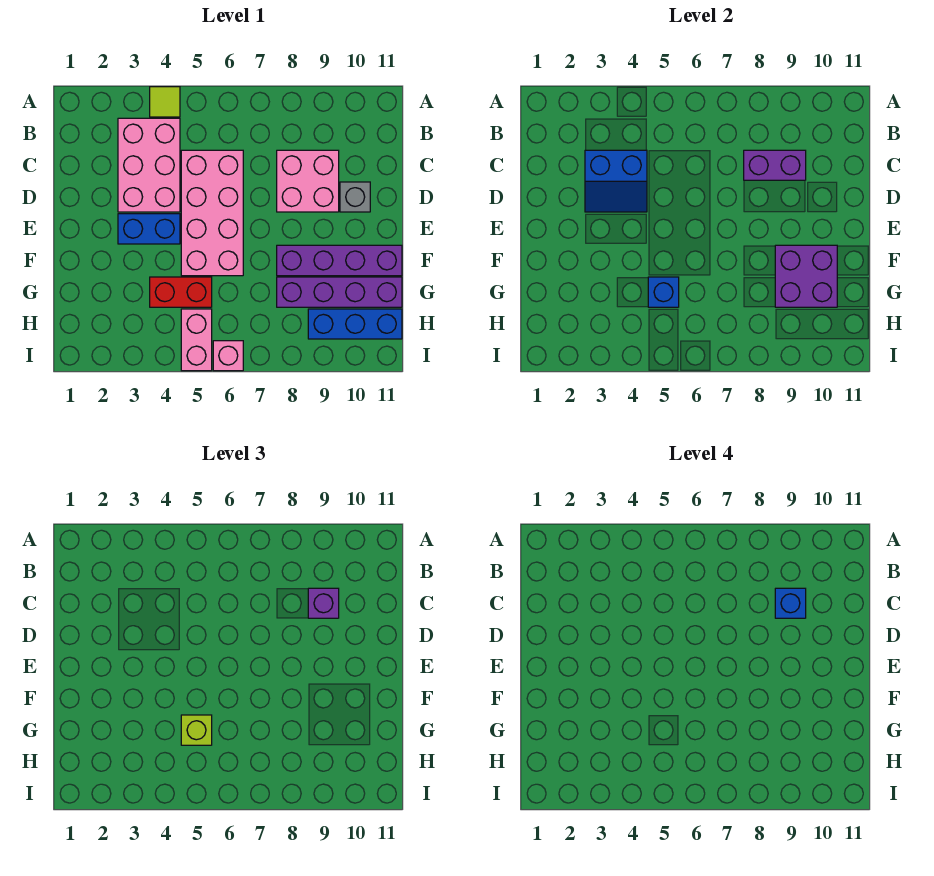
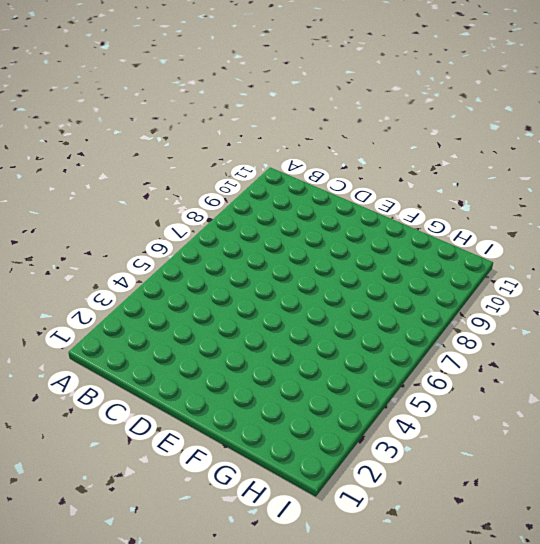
none -> lime tile A4 level 1
none -> pink brick B3:D4 level 1
none -> pink brick C5:F6 level 1

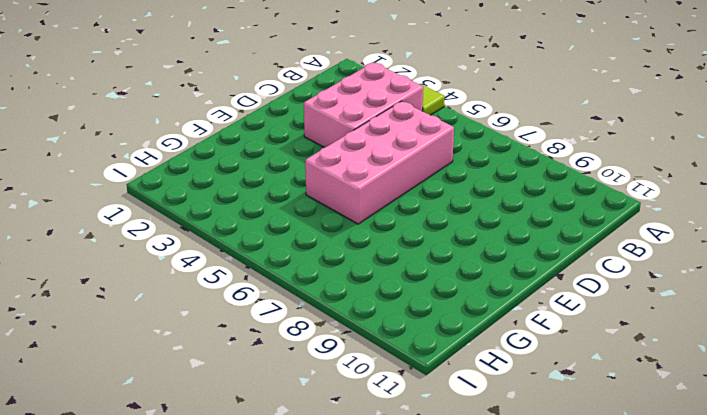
none -> pink brick C8:D9 level 1
none -> grey brick D10 level 1
none -> blue brick E3:E4 level 1

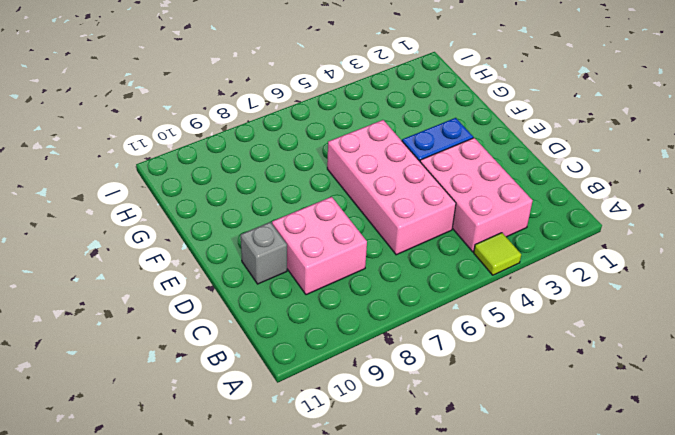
none -> purple brick F8:F11 level 1
none -> red brick G4:G5 level 1
none -> purple brick G8:G11 level 1

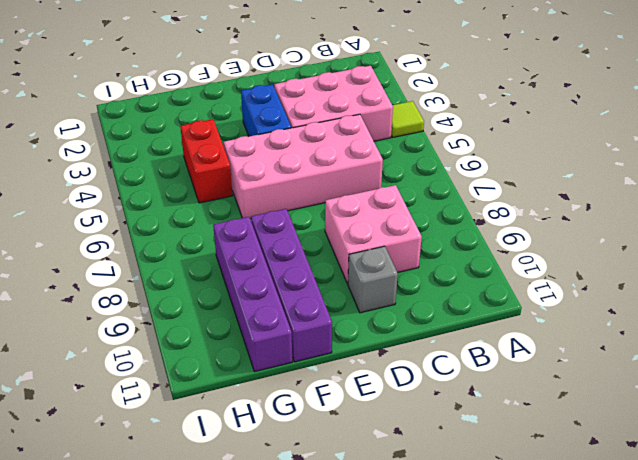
none -> pink brick H5:I5 level 1
none -> blue brick H9:H11 level 1
none -> pink brick I6 level 1

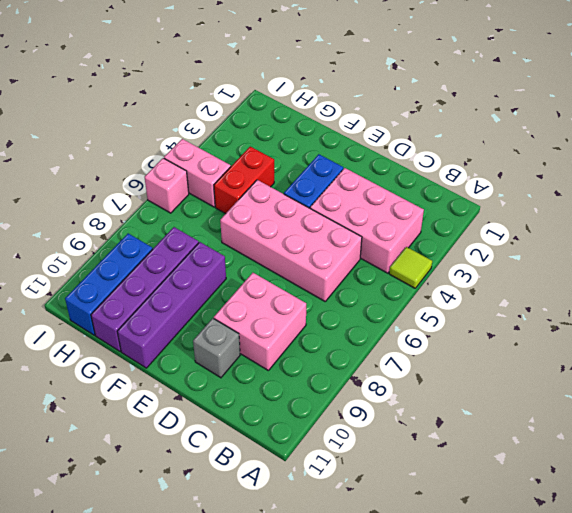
none -> blue slope C3:D4 level 2 top C
none -> purple brick C8:C9 level 2
none -> purple brick F9:G10 level 2

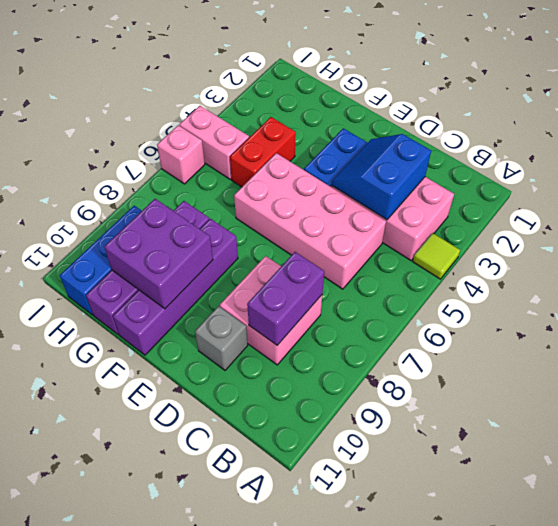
none -> blue brick G5 level 2
none -> purple brick C9 level 3
none -> lime brick G5 level 3

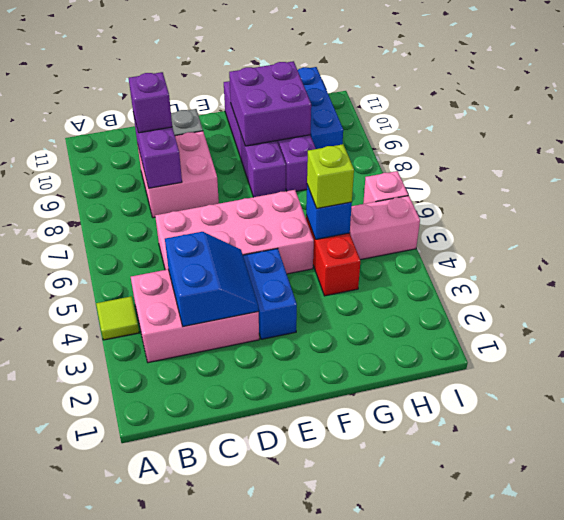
none -> blue brick C9 level 4

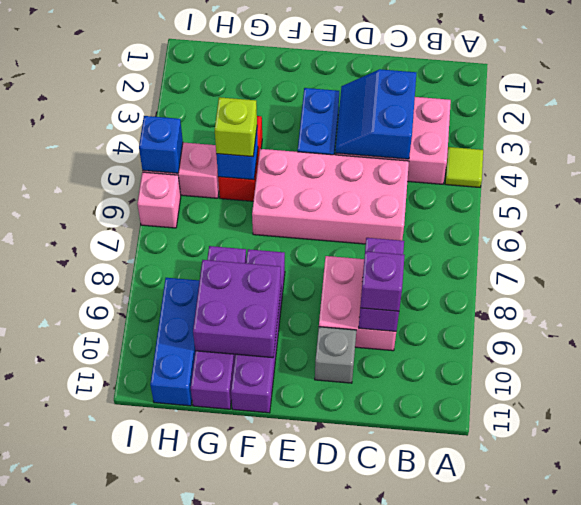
blue brick I5 level 2 -> blue brick C9 level 4

